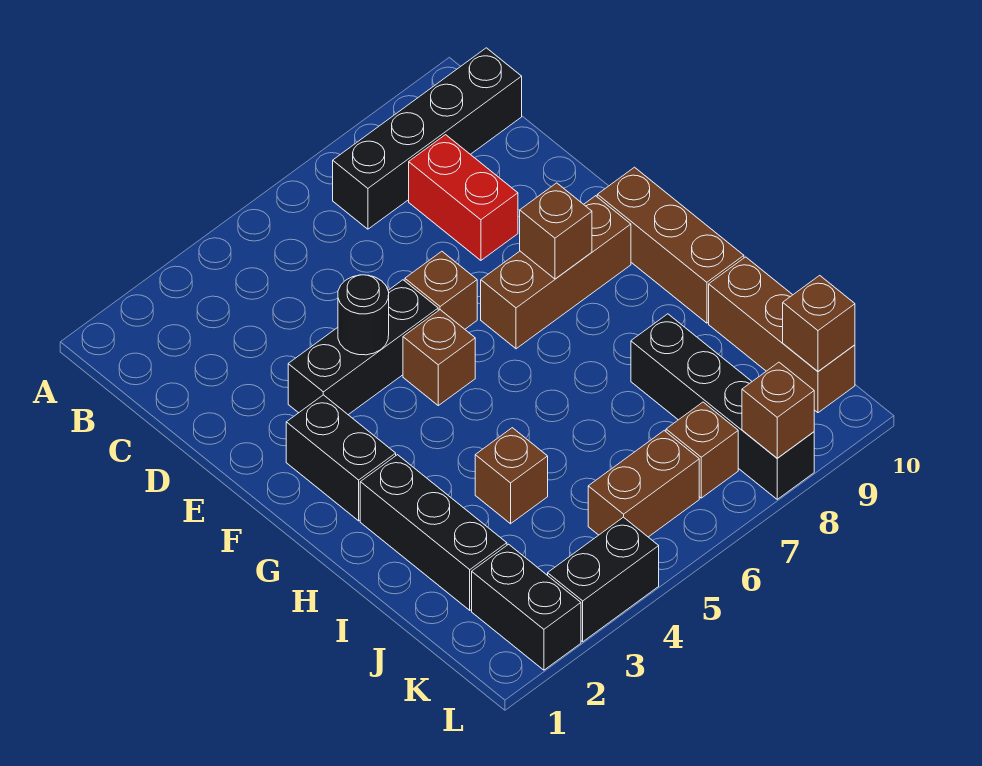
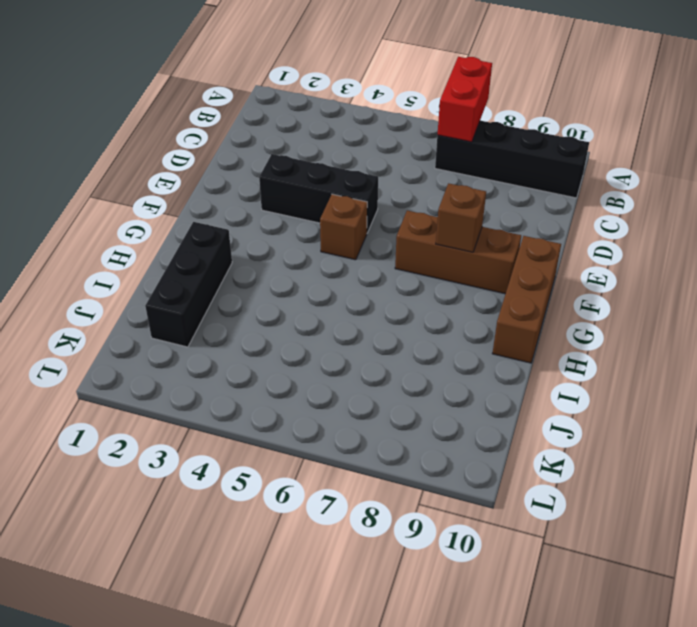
red brick A7:B7 level 2 -> red brick C8:D8 level 1
none -> brown brick E6 level 1
none -> black brick F2:G2 level 1
none -> brown brick I4 level 1

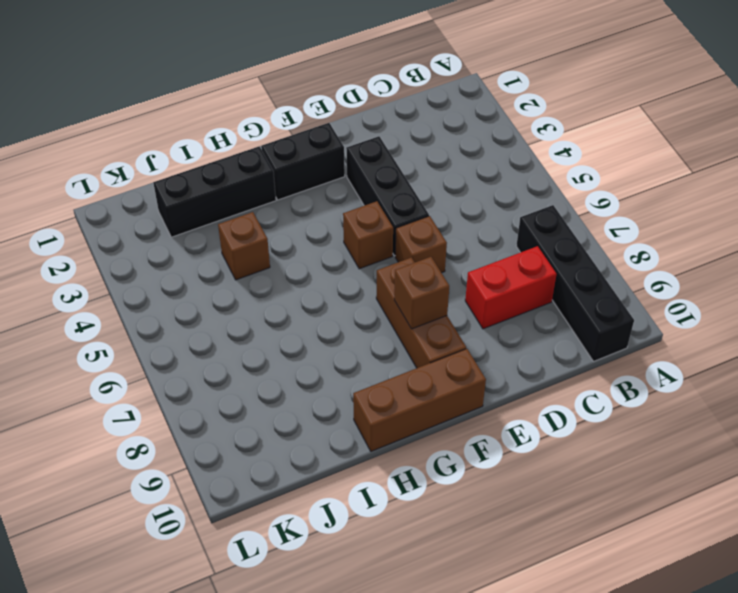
none -> black brick I8:L8 level 1
none -> brown brick I10:K10 level 1
none -> black brick K2:L2 level 1

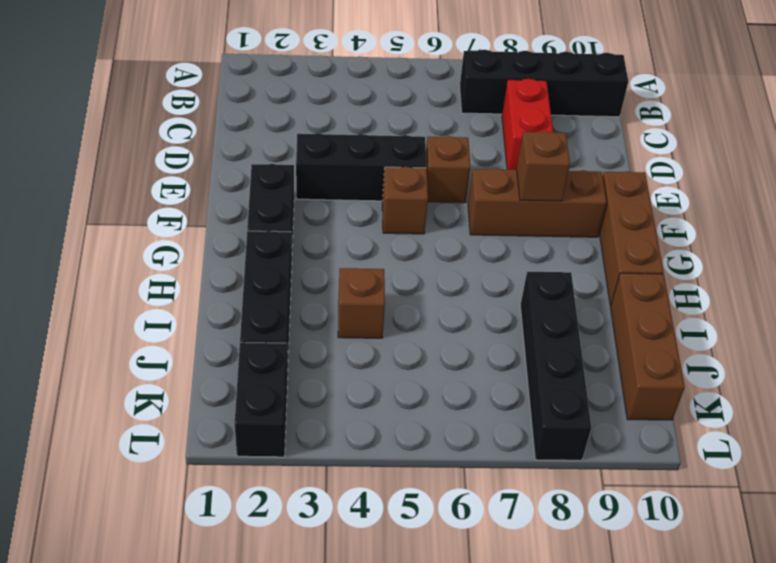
none -> brown brick K5:K6 level 1
none -> brown brick K7 level 1
none -> black brick L3:L4 level 1

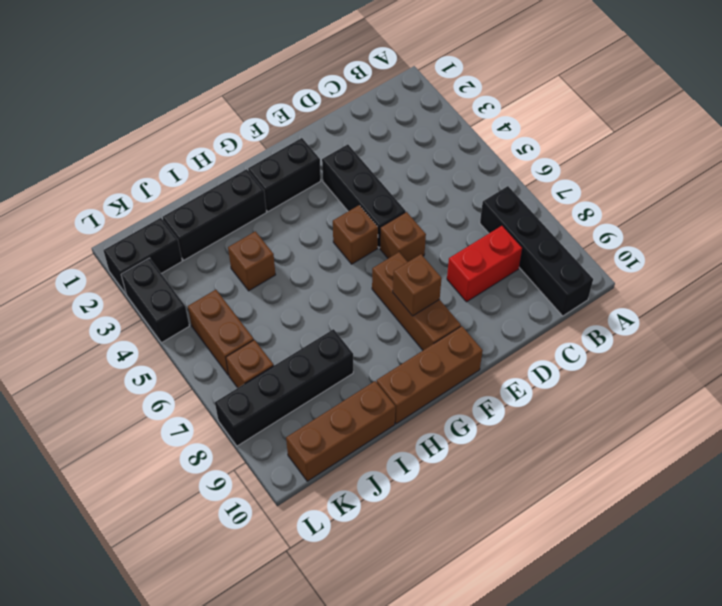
none -> black round brick E4 level 2
none -> brown brick K10 level 2
none -> brown brick L8 level 2

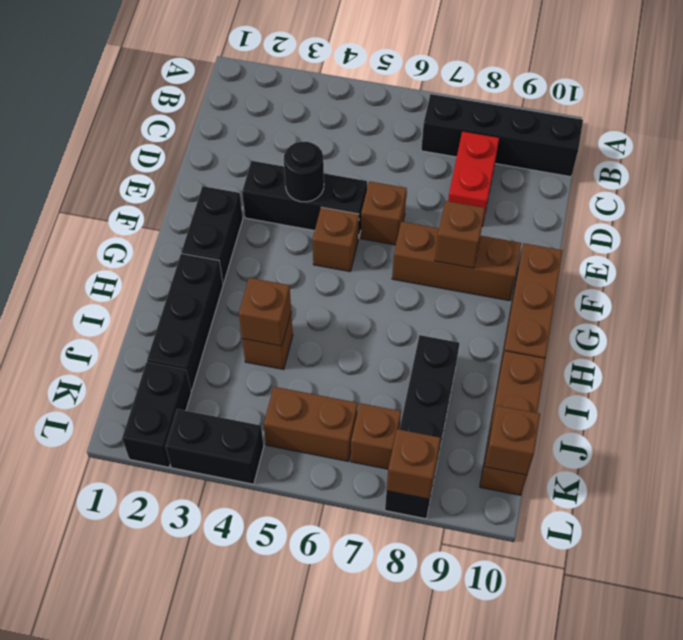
brown brick I4 level 2 -> none

